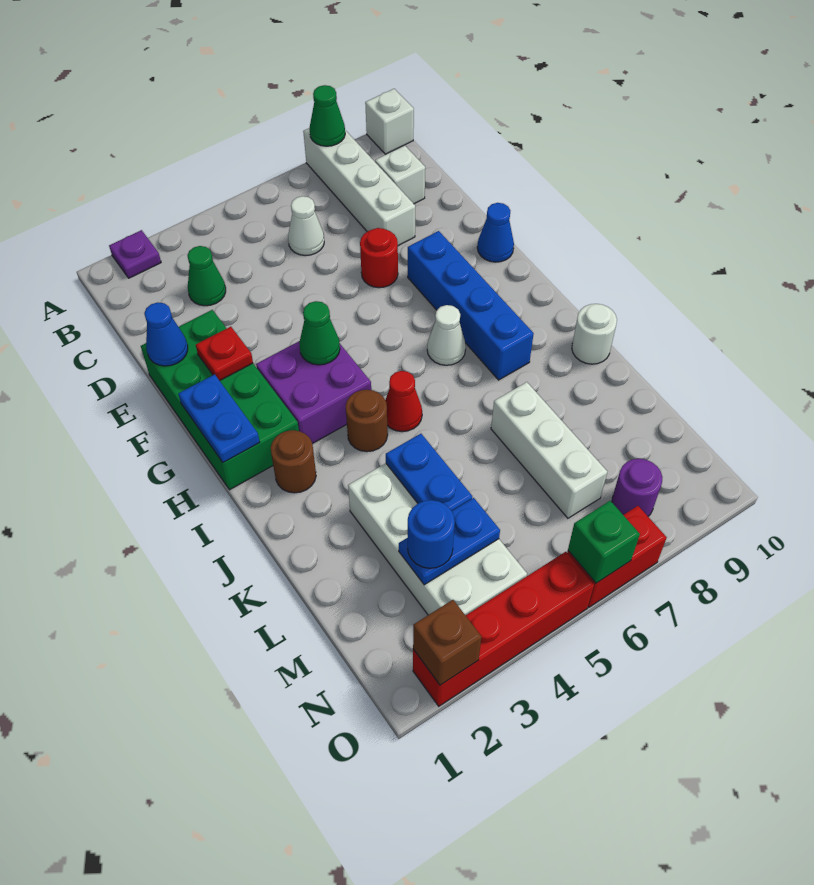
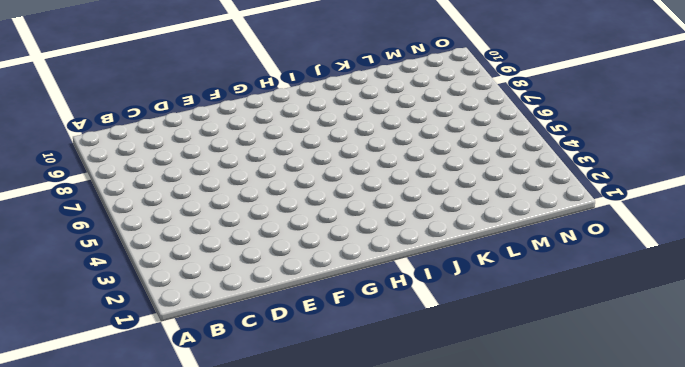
none -> purple plate A2 level 1
none -> white brick A8:D8 level 1
none -> white brick A10 level 1
none -> green cone C3 level 1

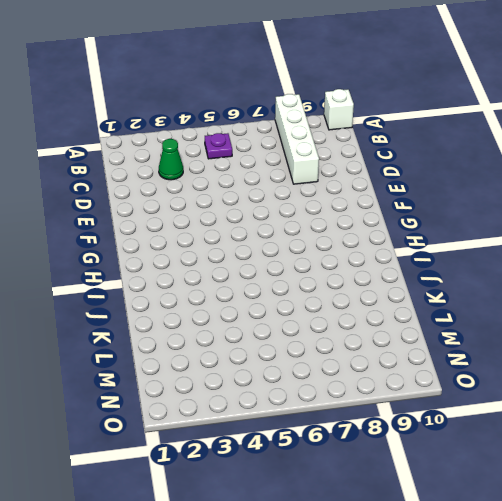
purple plate B5 level 1 -> purple plate A2 level 1
none -> white cone C6 level 1
none -> white brick C9 level 1
none -> green brick E1:H2 level 1
none -> red round brick E7 level 1

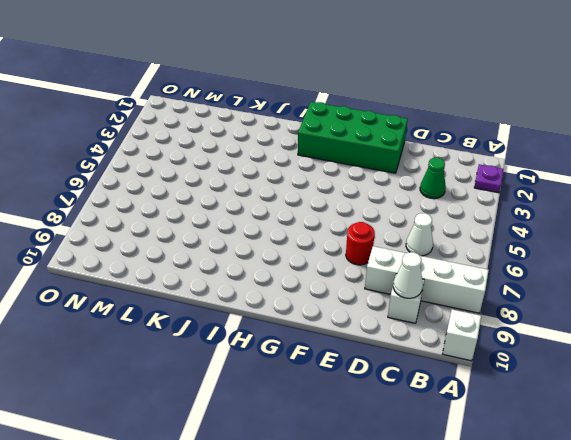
white cone C9 level 2 -> white cone H7 level 1
none -> blue brick F8:I8 level 1
none -> blue cone F10 level 1
none -> purple brick G3:H4 level 1
none -> brown round brick I2 level 1

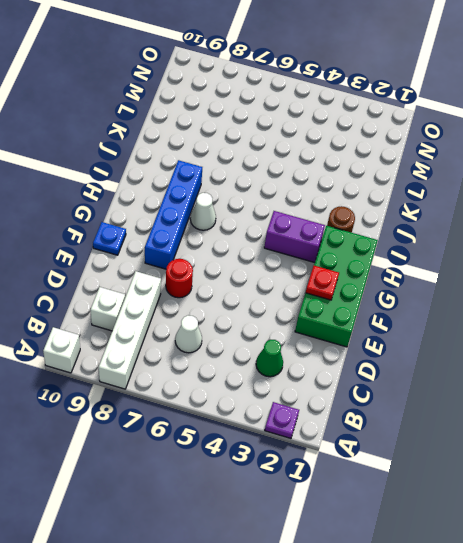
blue plate F10 level 1 -> blue cone F10 level 1
purple brick H3:H4 level 1 -> purple brick G3:H4 level 1
none -> brown round brick I4 level 1
none -> red cone I5 level 1
none -> white round brick J10 level 1
none -> white brick K3:N4 level 1

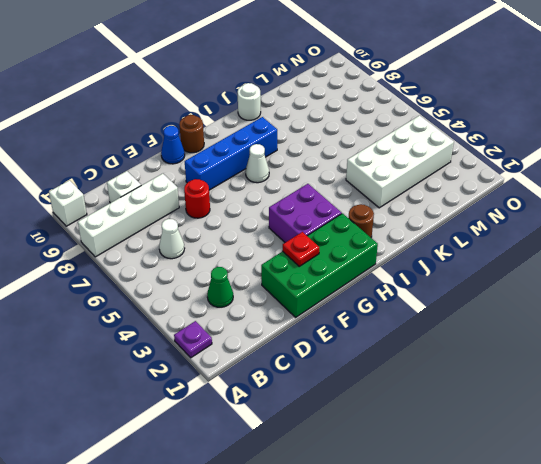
brown round brick G10 level 1 -> brown round brick I4 level 1
none -> red cone I5 level 1
none -> white brick K7:M7 level 1
none -> purple round brick N8 level 1
none -> red brick O2:O5 level 1

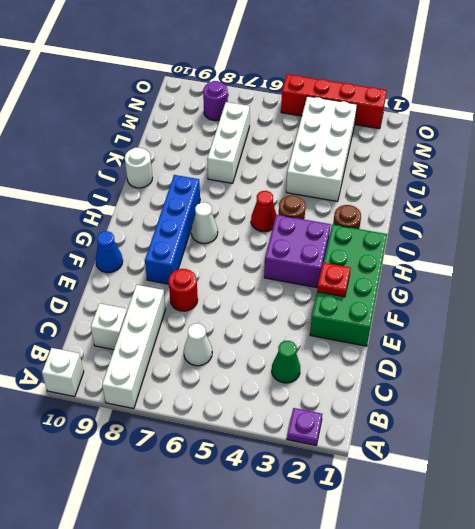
none -> red brick O6:O7 level 1
none -> green cone A8 level 2
none -> blue cone E1 level 2
none -> blue plate G1:H1 level 2

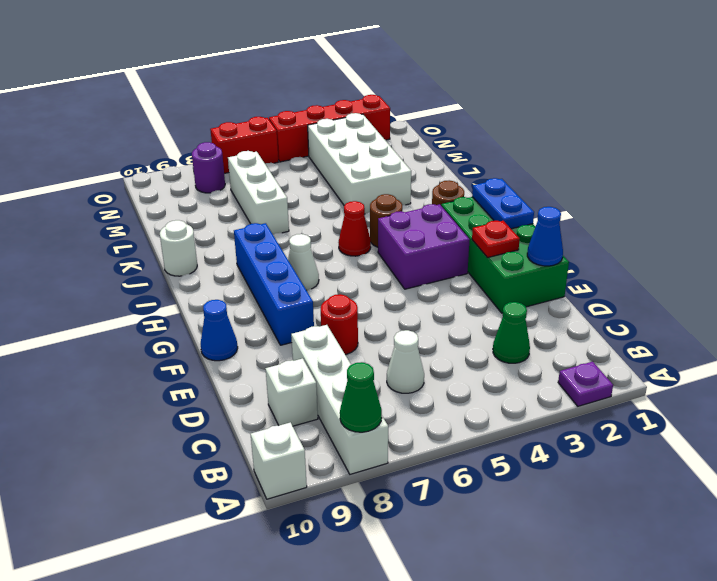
none -> green cone G4 level 2
none -> blue plate K4:L4 level 2
none -> blue plate M3:M4 level 2
none -> brown brick O2 level 2

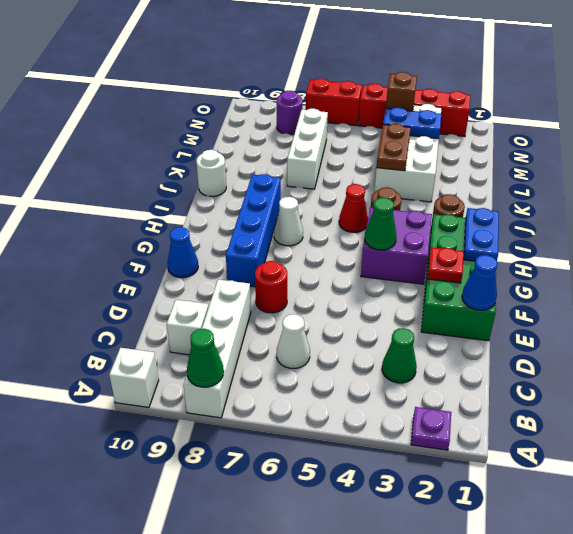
brown plate K4:L4 level 2 -> blue plate K4:L4 level 2
brown brick N4 level 2 -> brown brick O2 level 2
none -> green brick O6 level 2
none -> blue round brick M3 level 3

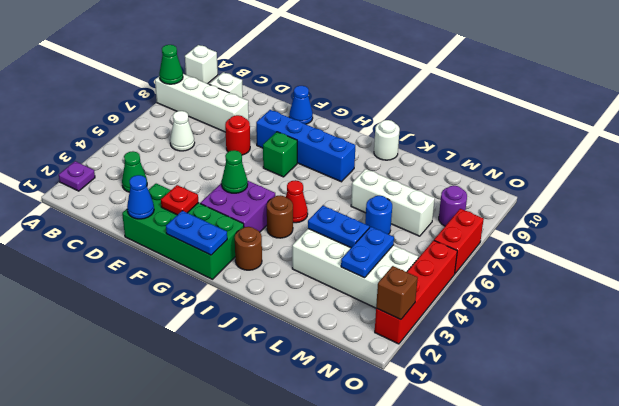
green brick G7 level 1 -> green brick O6 level 2
blue round brick L6 level 1 -> blue round brick M3 level 3
none -> white cone H7 level 1

